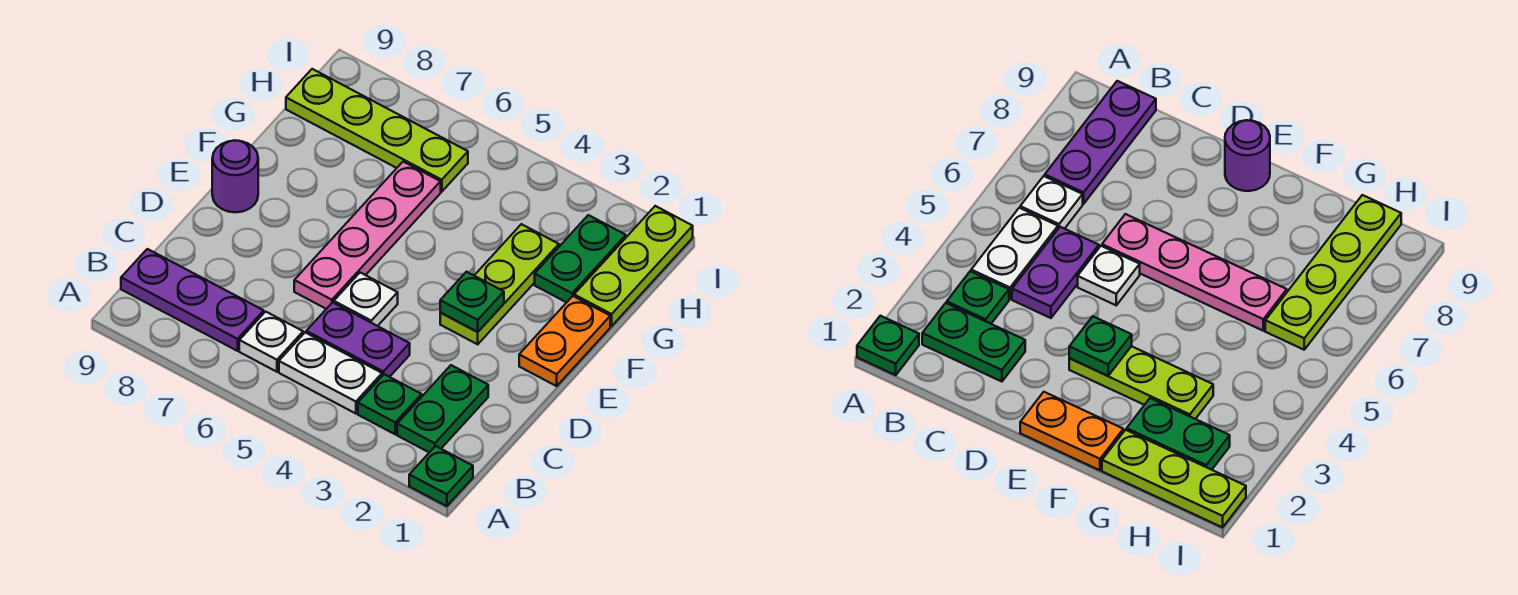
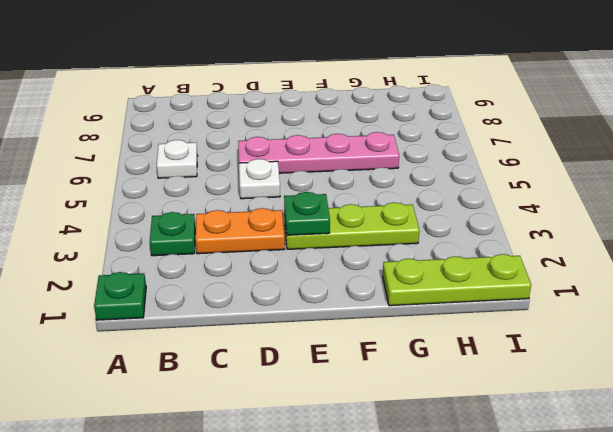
orange plate C3:D3 level 1 -> orange plate E1:F1 level 1
none -> green plate B2:C2 level 1
none -> white plate B4:B5 level 1
none -> purple plate B7:B9 level 1

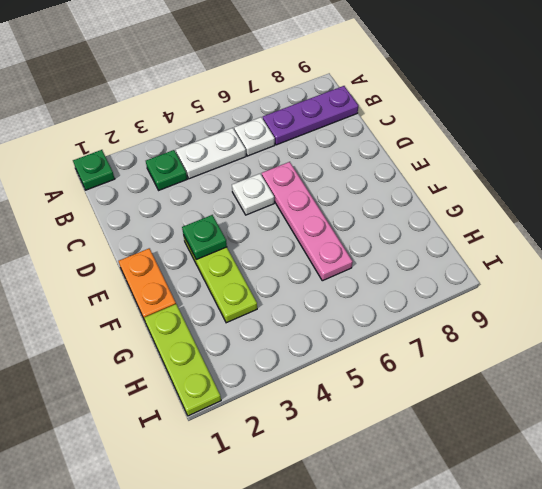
none -> green plate B2:C2 level 1
none -> purple plate C4:C5 level 1
none -> purple round brick E9 level 1

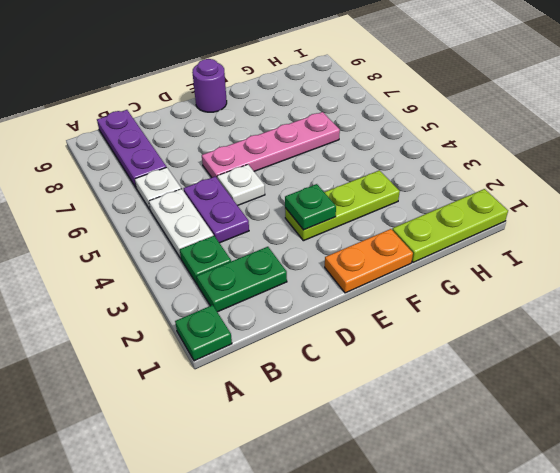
none -> green plate G2:H2 level 1
none -> lime plate H6:H9 level 1

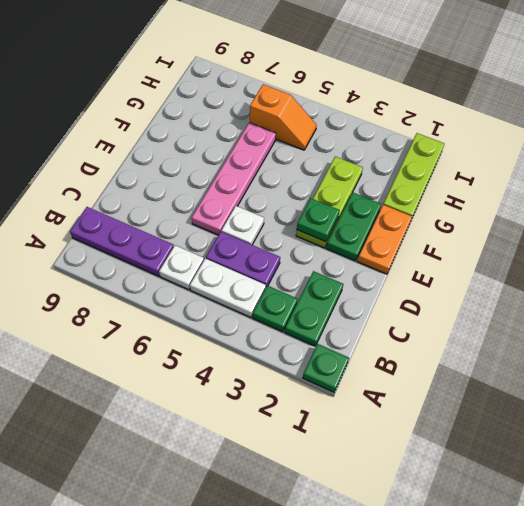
green plate E2:F2 level 1 -> green plate G2:H2 level 1
orange slope H5:H6 level 1 top 6 -> lime plate H6:H9 level 1
none -> purple round brick E9 level 1

